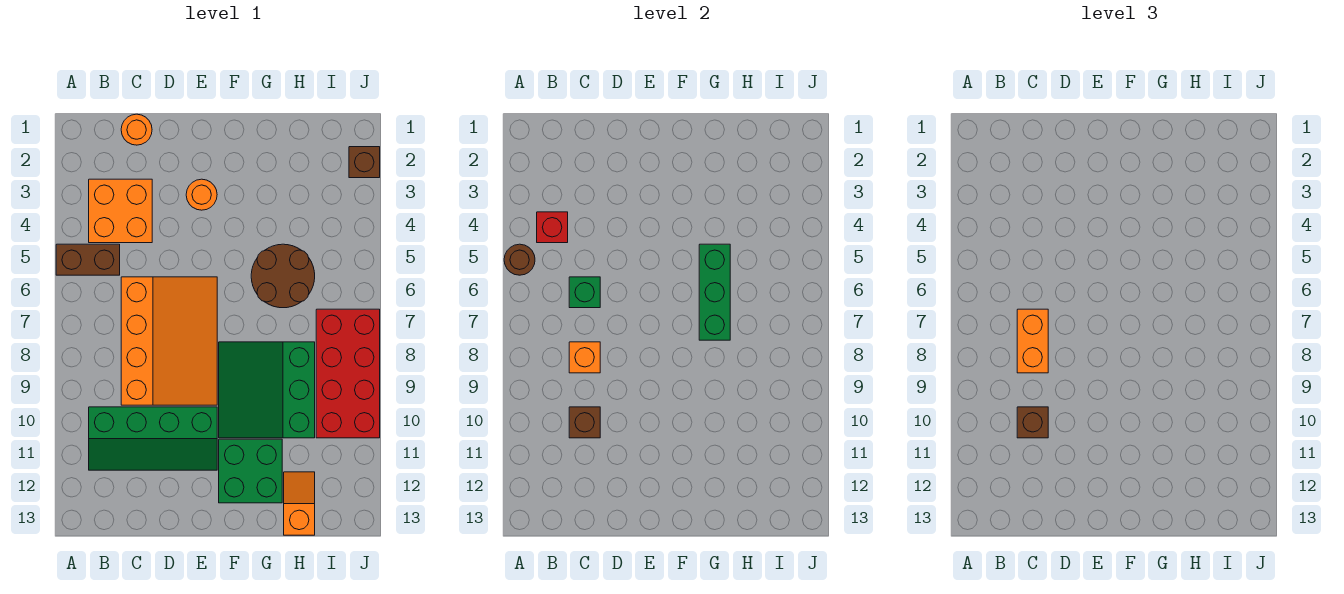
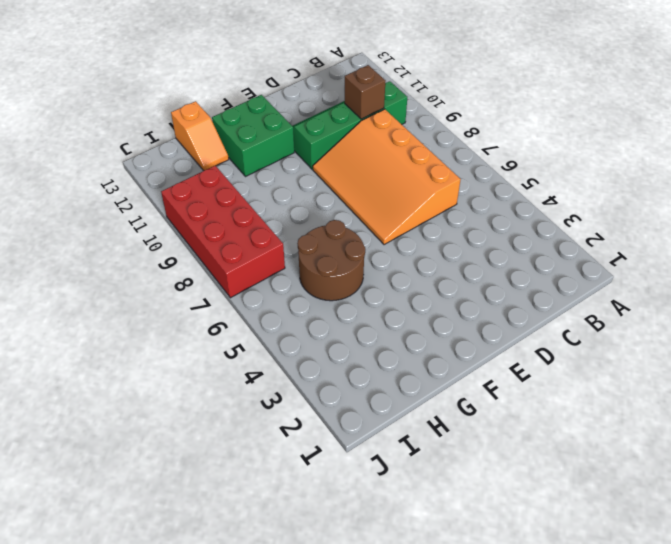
none -> brown brick A5:B5 level 1
none -> orange brick B3:C4 level 1
none -> orange round brick C1 level 1

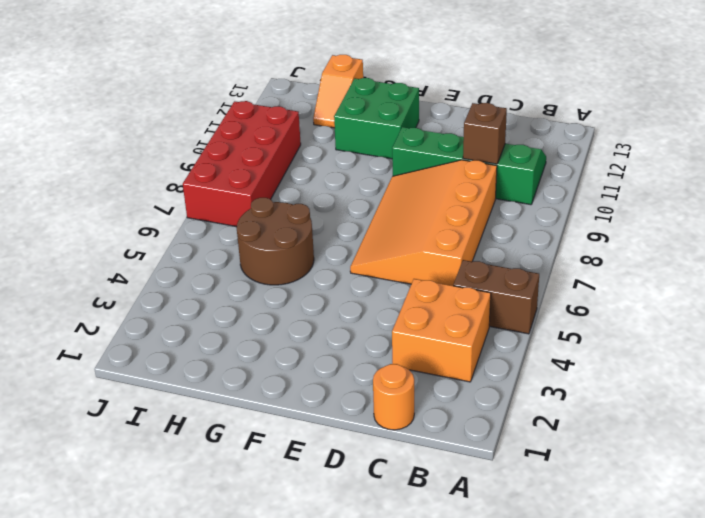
none -> orange round brick E3 level 1
none -> green slope F8:H10 level 1 top H
none -> brown brick J2 level 1

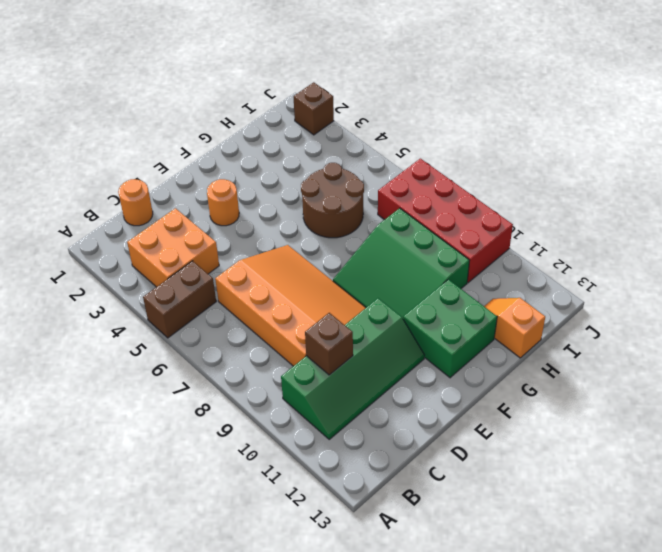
none -> brown round brick A5 level 2
none -> red brick B4 level 2
none -> green brick C6 level 2

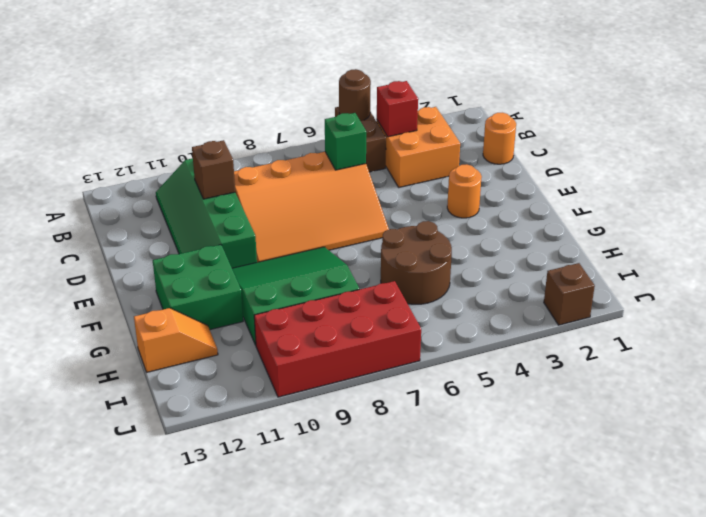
none -> orange brick C8 level 2
none -> green brick G5:G7 level 2
none -> orange brick C7:C8 level 3

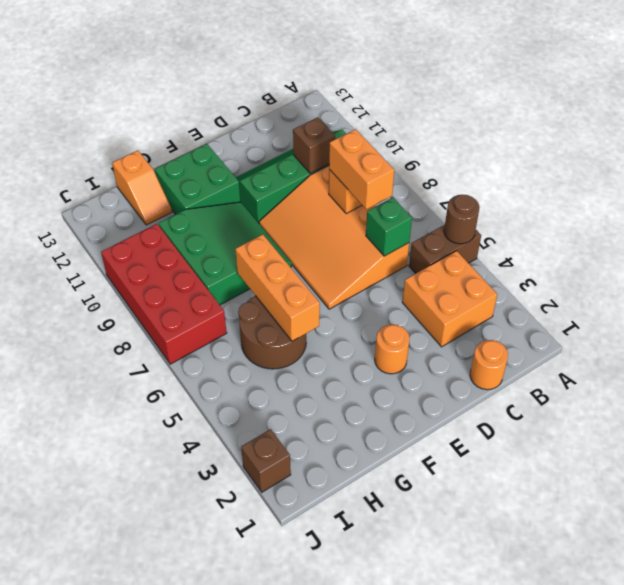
orange brick G5:G7 level 2 -> green brick G5:G7 level 2
none -> red brick B4 level 2
none -> brown brick C10 level 3

